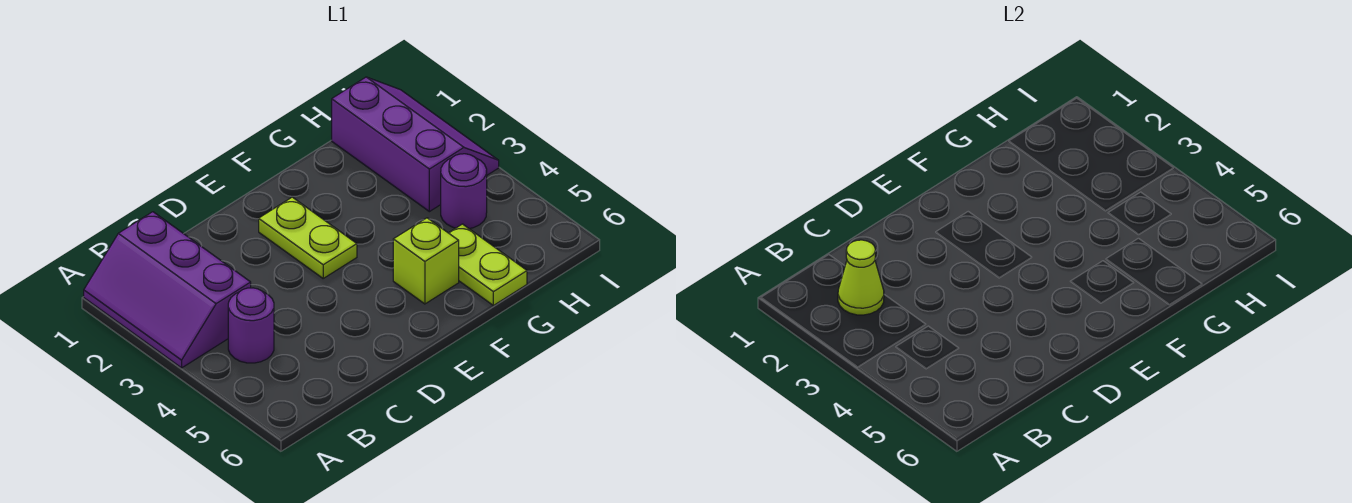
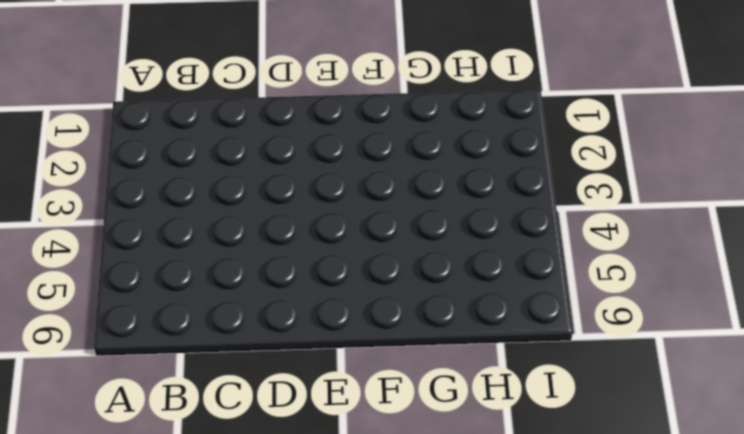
none -> purple slope A1:B3 level 1 top B
none -> purple round brick B4 level 1

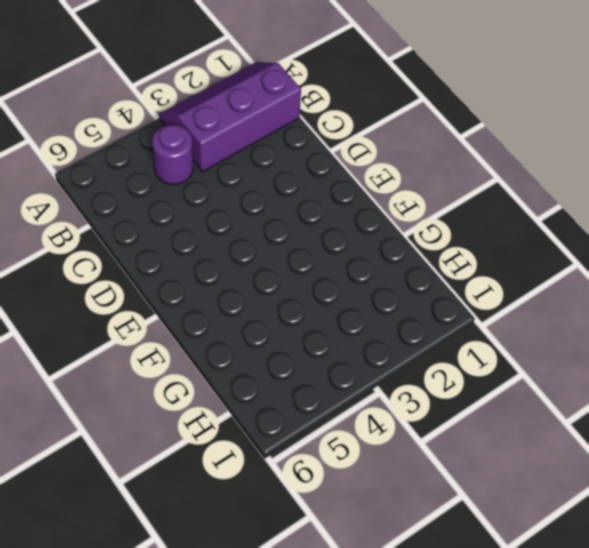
none -> lime plate E2:E3 level 1
none -> lime brick F5 level 1

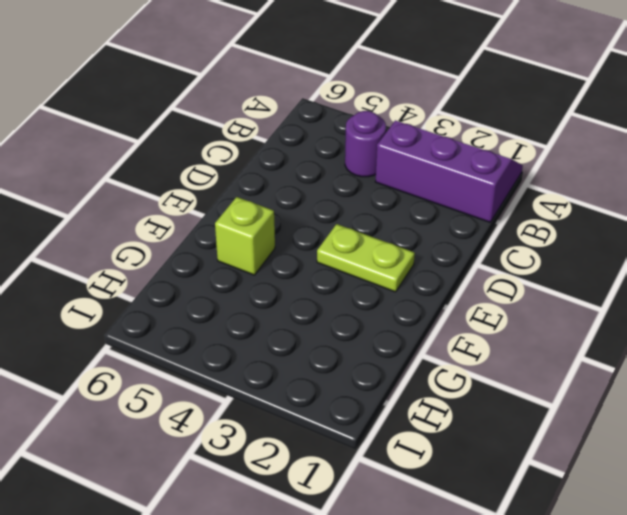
none -> lime plate G5:G6 level 1
none -> purple slope H1:I3 level 1 top H

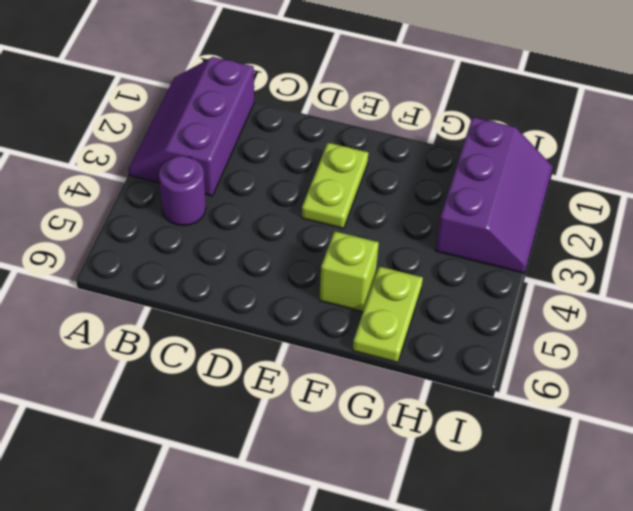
none -> purple round brick H4 level 1
none -> lime cone B2 level 2

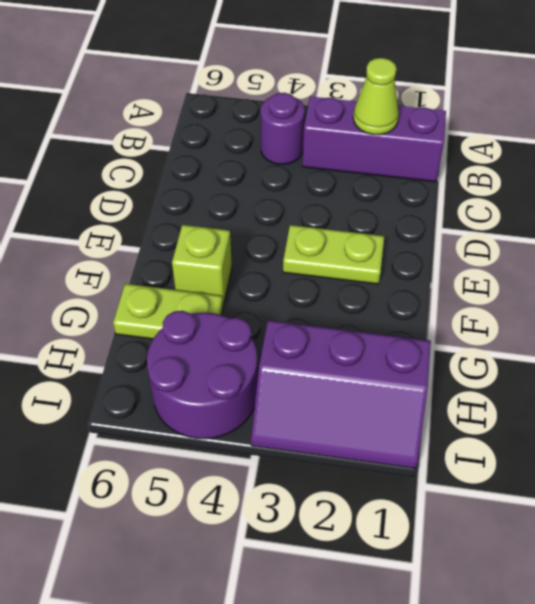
purple round brick H4:I5 level 1 -> purple round brick H4 level 1

